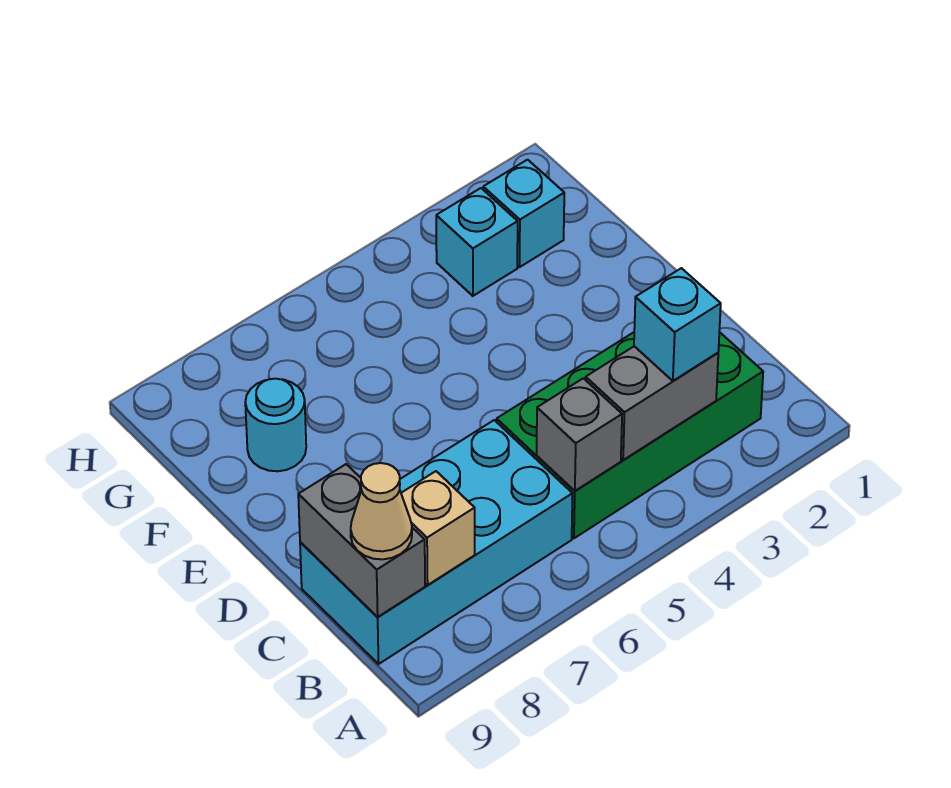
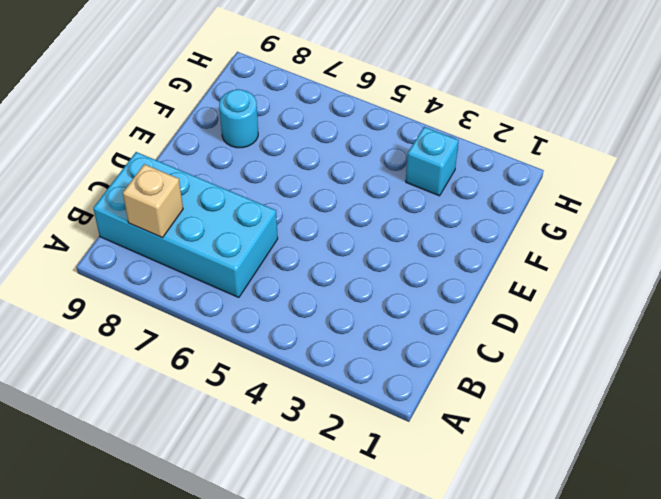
none -> green brick B2:C5 level 1
none -> cyan brick G2 level 1

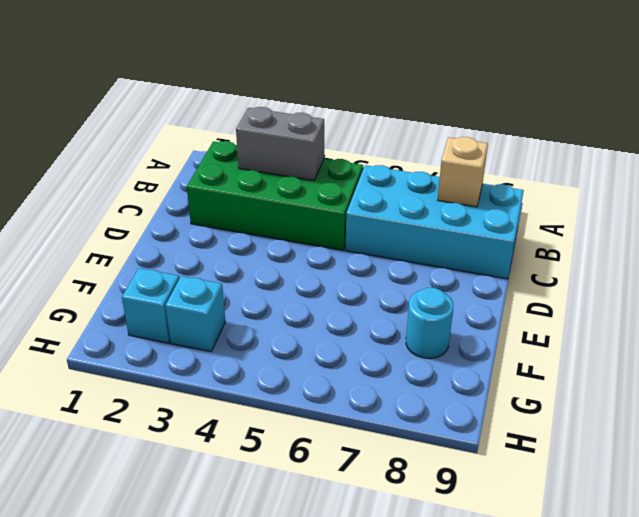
none -> grey brick B5 level 2
none -> grey brick B9:C9 level 2

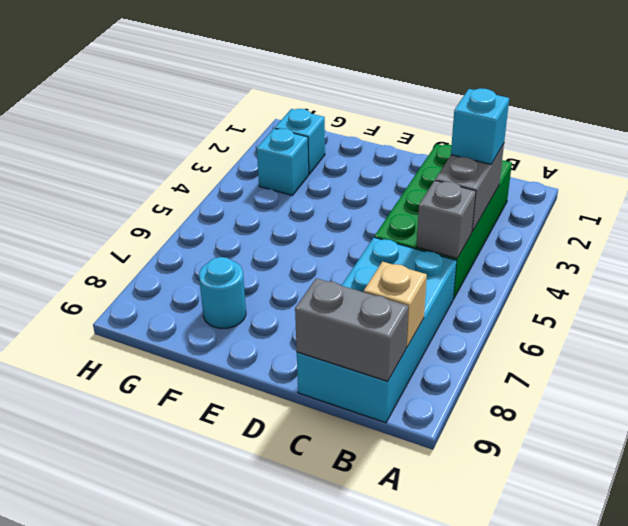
none -> tan cone B9 level 3

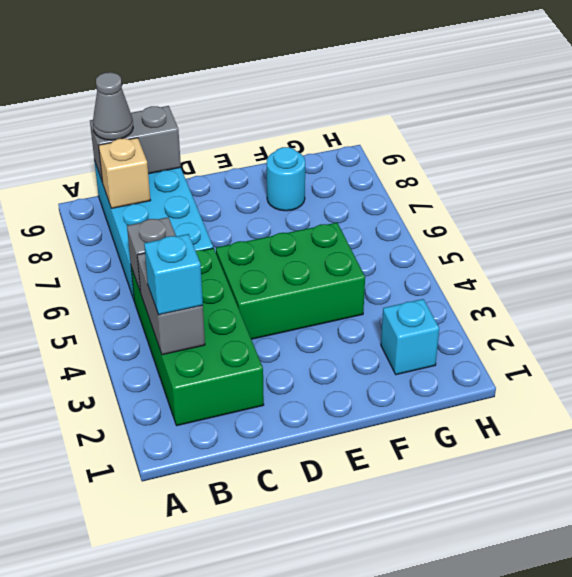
grey cone B9 level 3 -> tan cone B9 level 3
green brick D4:F5 level 1 -> none
none -> cyan brick G3 level 1

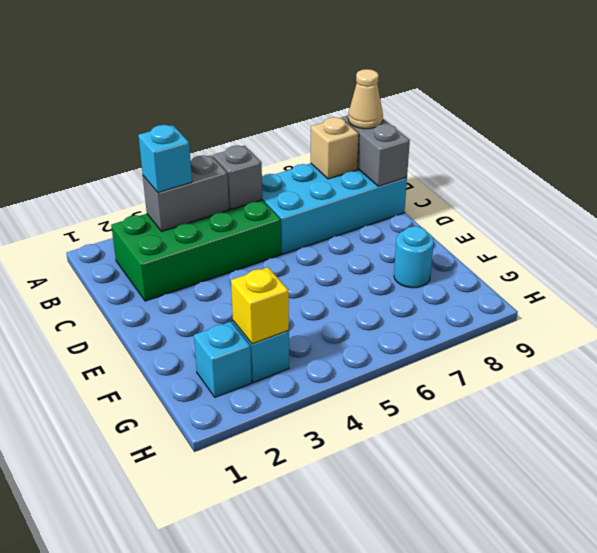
yellow brick G3 level 2 -> none

